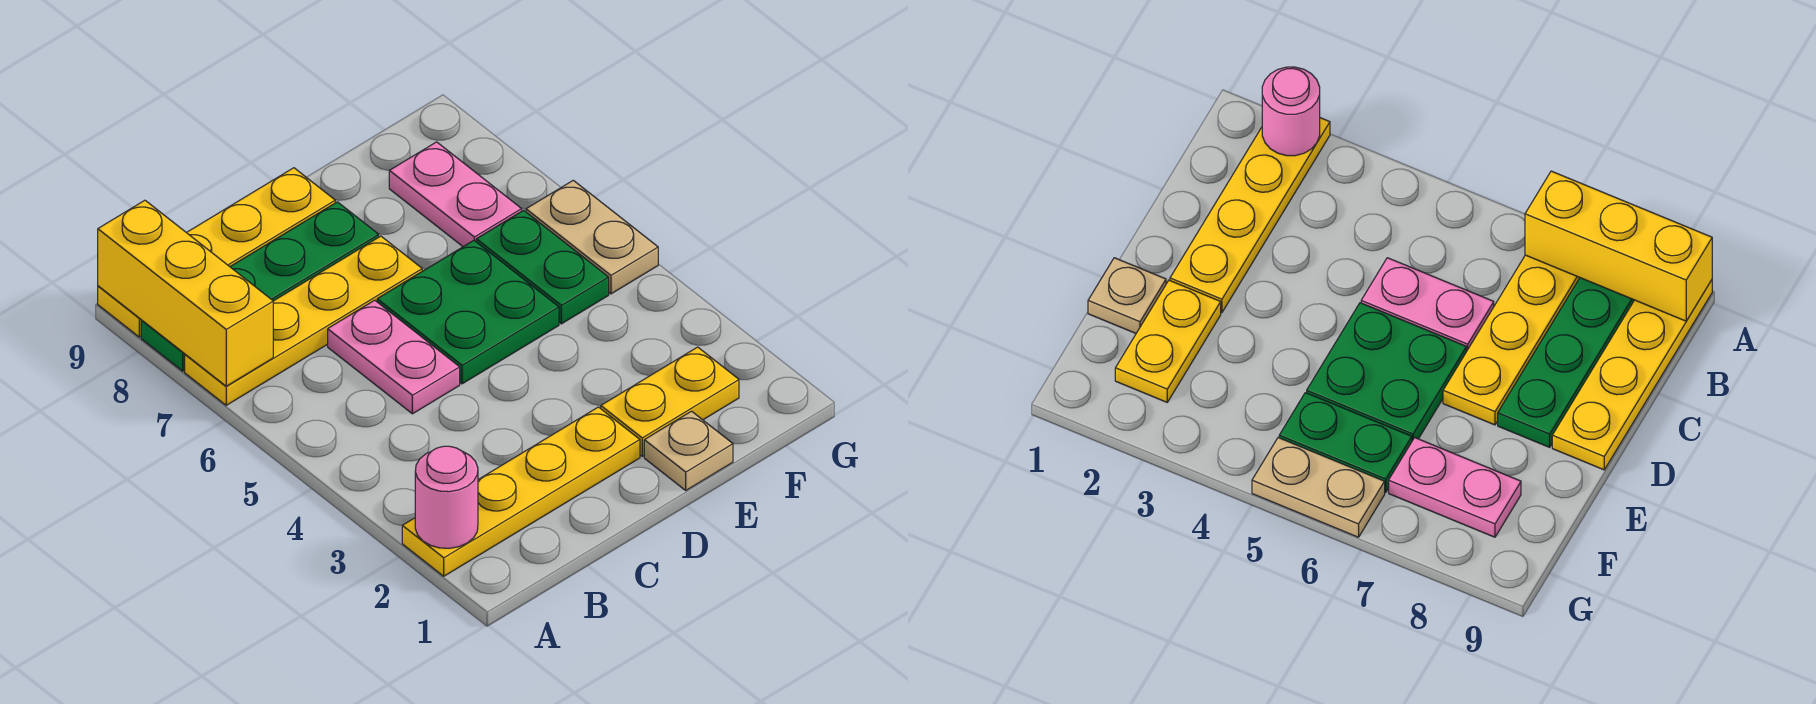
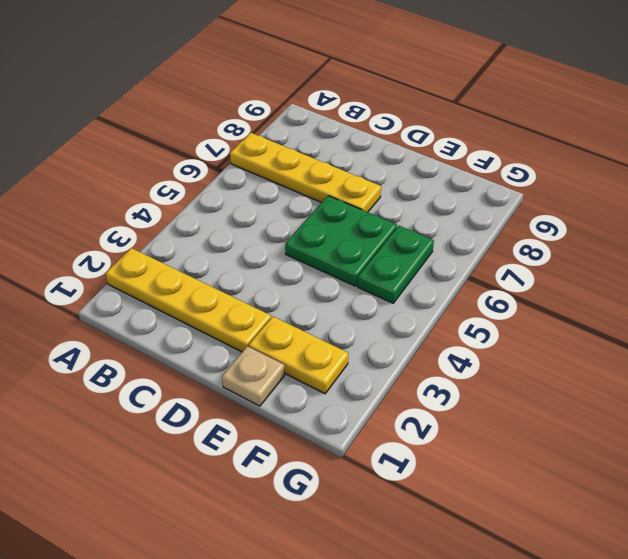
none -> green plate A8:D8 level 1
none -> yellow plate A9:D9 level 1
none -> pink plate C5:C6 level 1

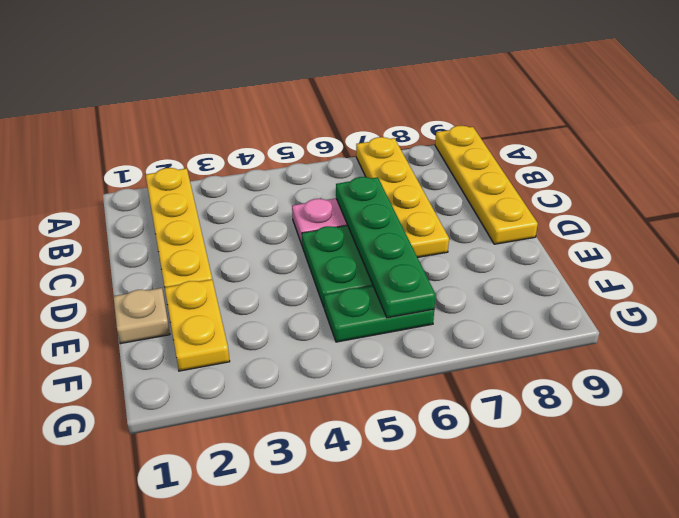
green plate C6:F6 level 2 -> green plate A8:D8 level 1
none -> pink plate F7:F8 level 1
none -> tan plate G5:G6 level 1
none -> pink round brick A2 level 2

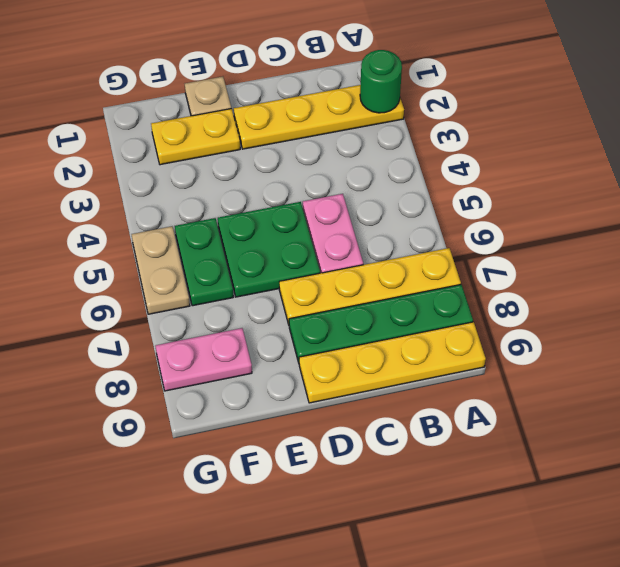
green round brick A2 level 2 -> pink round brick A2 level 2
pink plate F8:G8 level 1 -> pink plate F7:F8 level 1
none -> yellow brick A7:A9 level 2

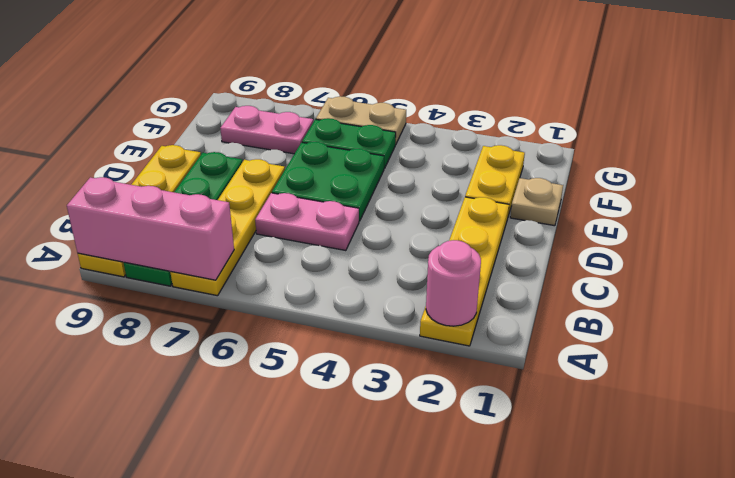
pink brick A7:A9 level 2 -> yellow brick A7:A9 level 2

